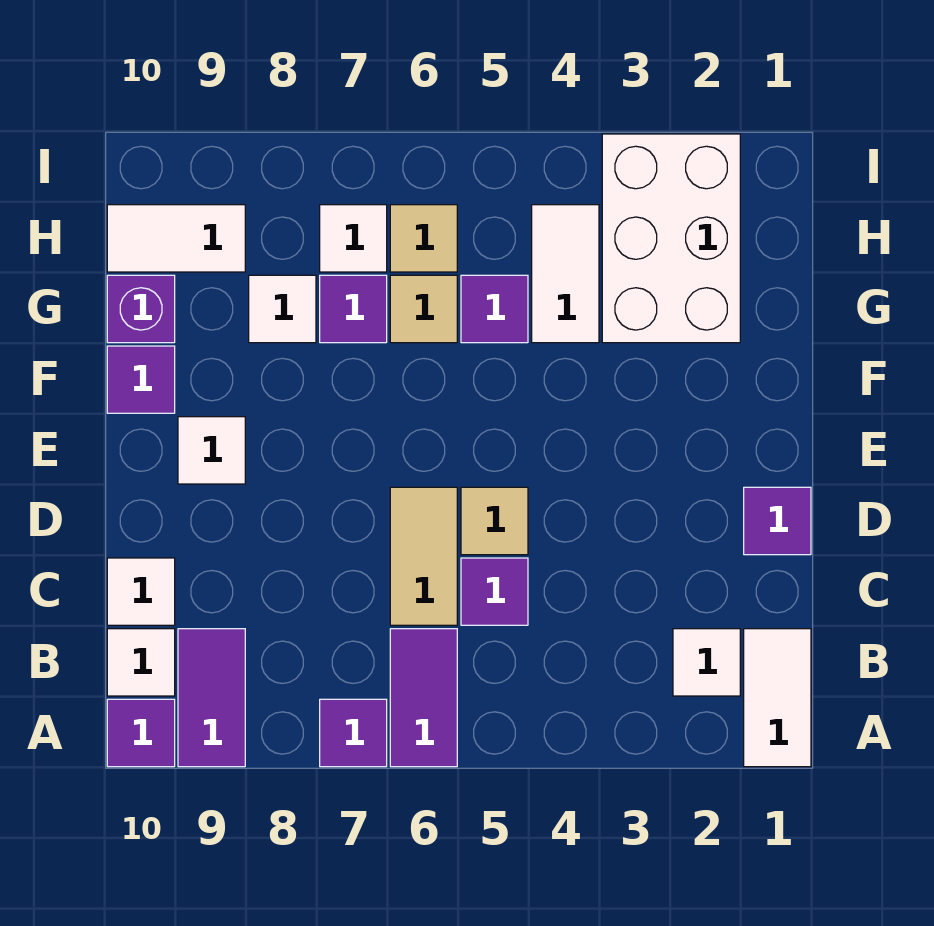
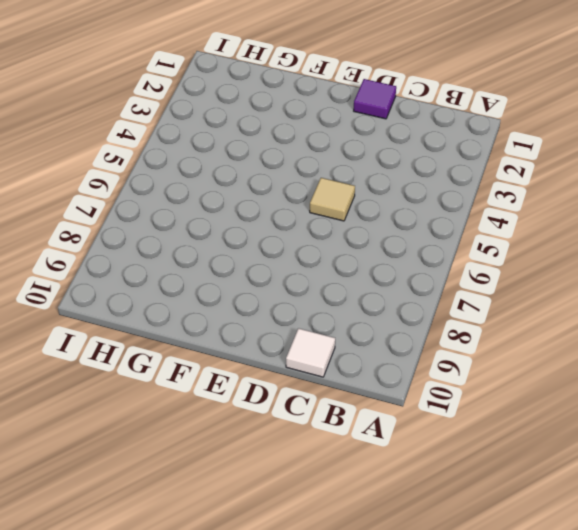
none -> white tile A1:B1 level 1
none -> purple tile A6:B6 level 1
none -> purple tile A7 level 1

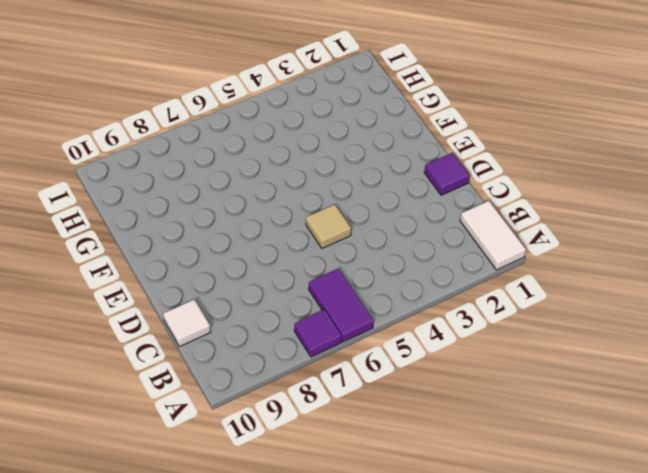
none -> purple tile A9:B9 level 1
none -> purple tile A10 level 1
none -> white tile B2 level 1

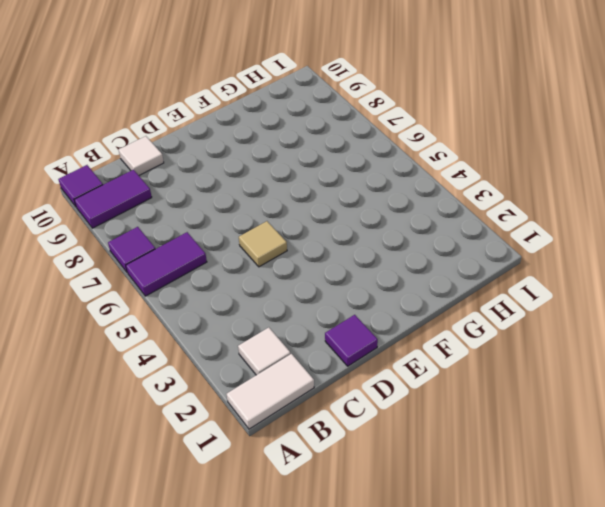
none -> white tile B10 level 1
none -> purple tile C5 level 1
none -> tan tile C6:D6 level 1

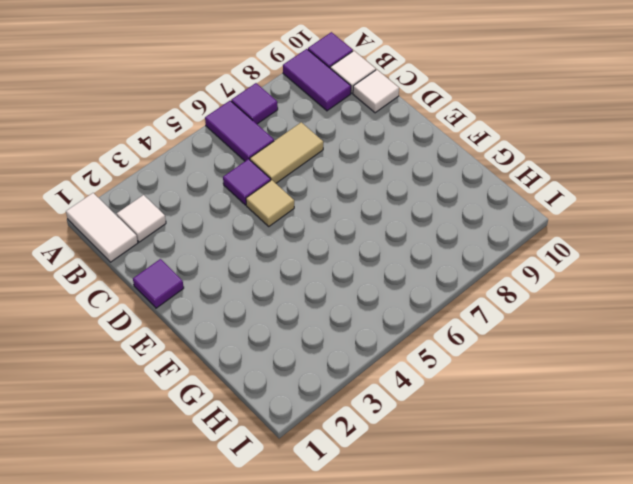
tan tile C6:C7 level 1 -> tan tile C6:D6 level 1
none -> white tile E9 level 1
none -> purple tile F10 level 1
none -> white brick G2:I3 level 1

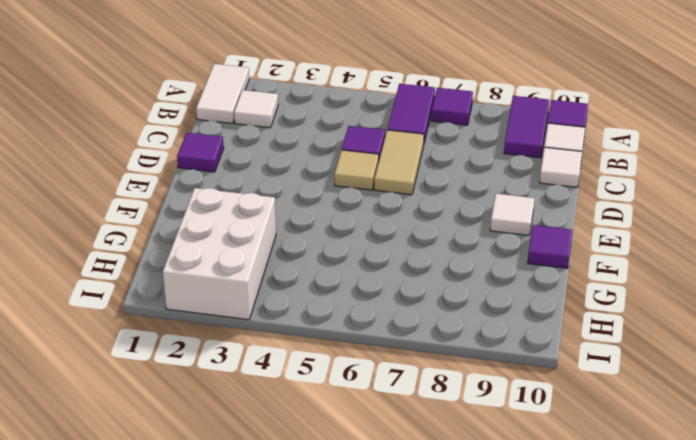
none -> white tile G4:H4 level 1
none -> purple tile G5 level 1
none -> tan tile G6 level 1

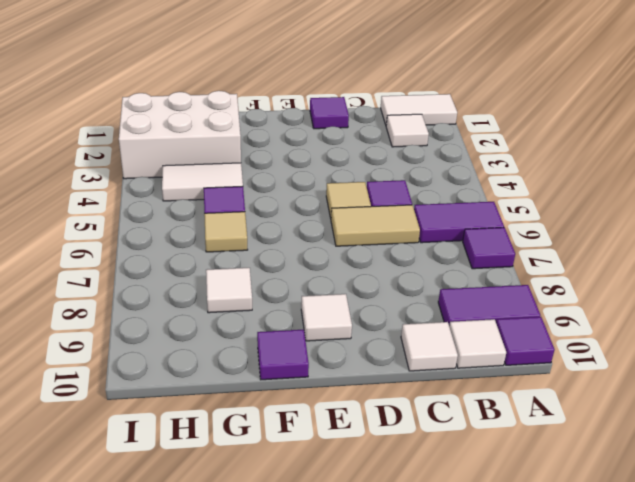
none -> purple tile G7 level 1
none -> purple brick G10 level 1
none -> tan tile H6 level 1

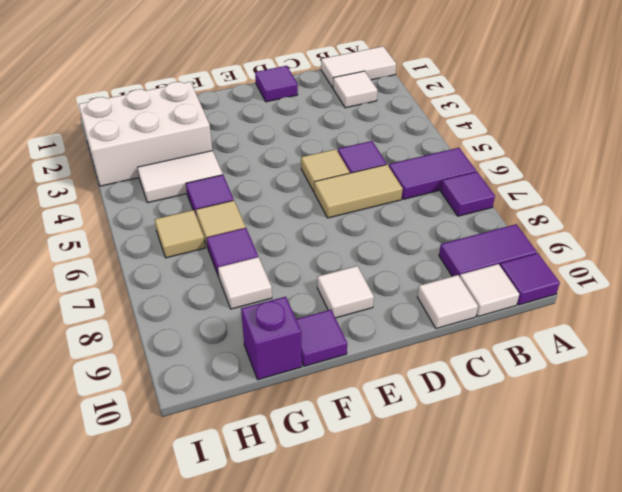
none -> white tile H7 level 1
none -> white tile H9:H10 level 1

